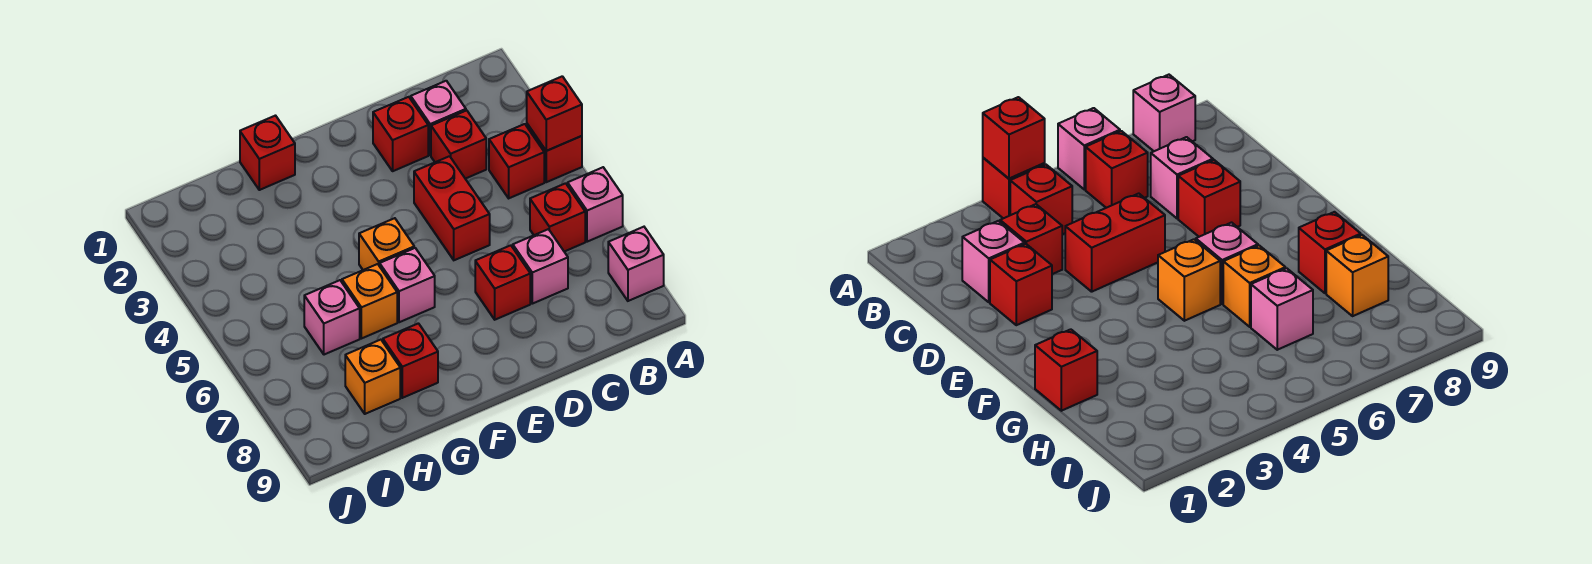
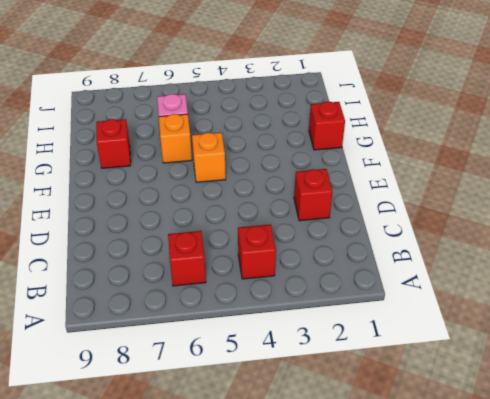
none -> red brick A4 level 1
none -> pink brick A6 level 1
none -> pink brick A8 level 1

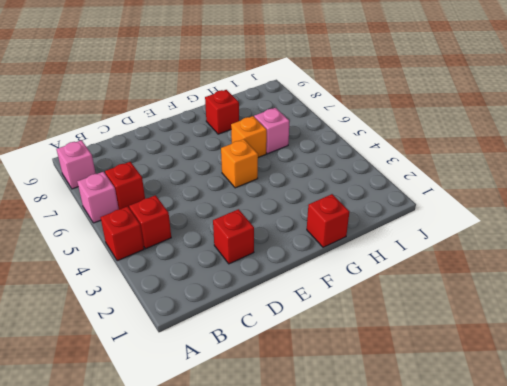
none -> pink brick C2 level 1
none -> red brick C3 level 1
none -> pink brick C7 level 1

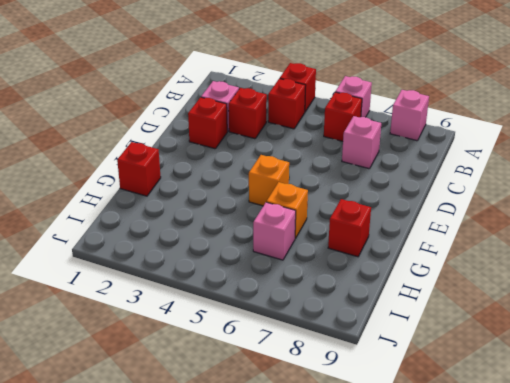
none -> red brick D4:D5 level 1
none -> red brick D7 level 1
none -> pink brick F6 level 1

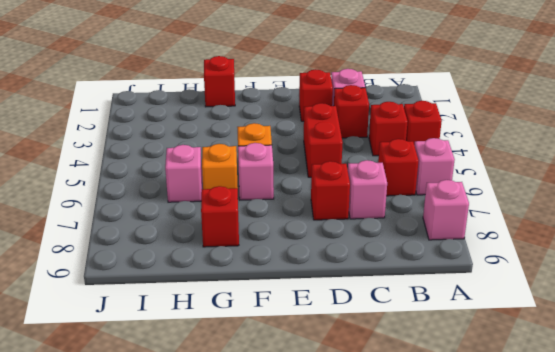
none -> orange brick H8 level 1
none -> red brick A4 level 2

